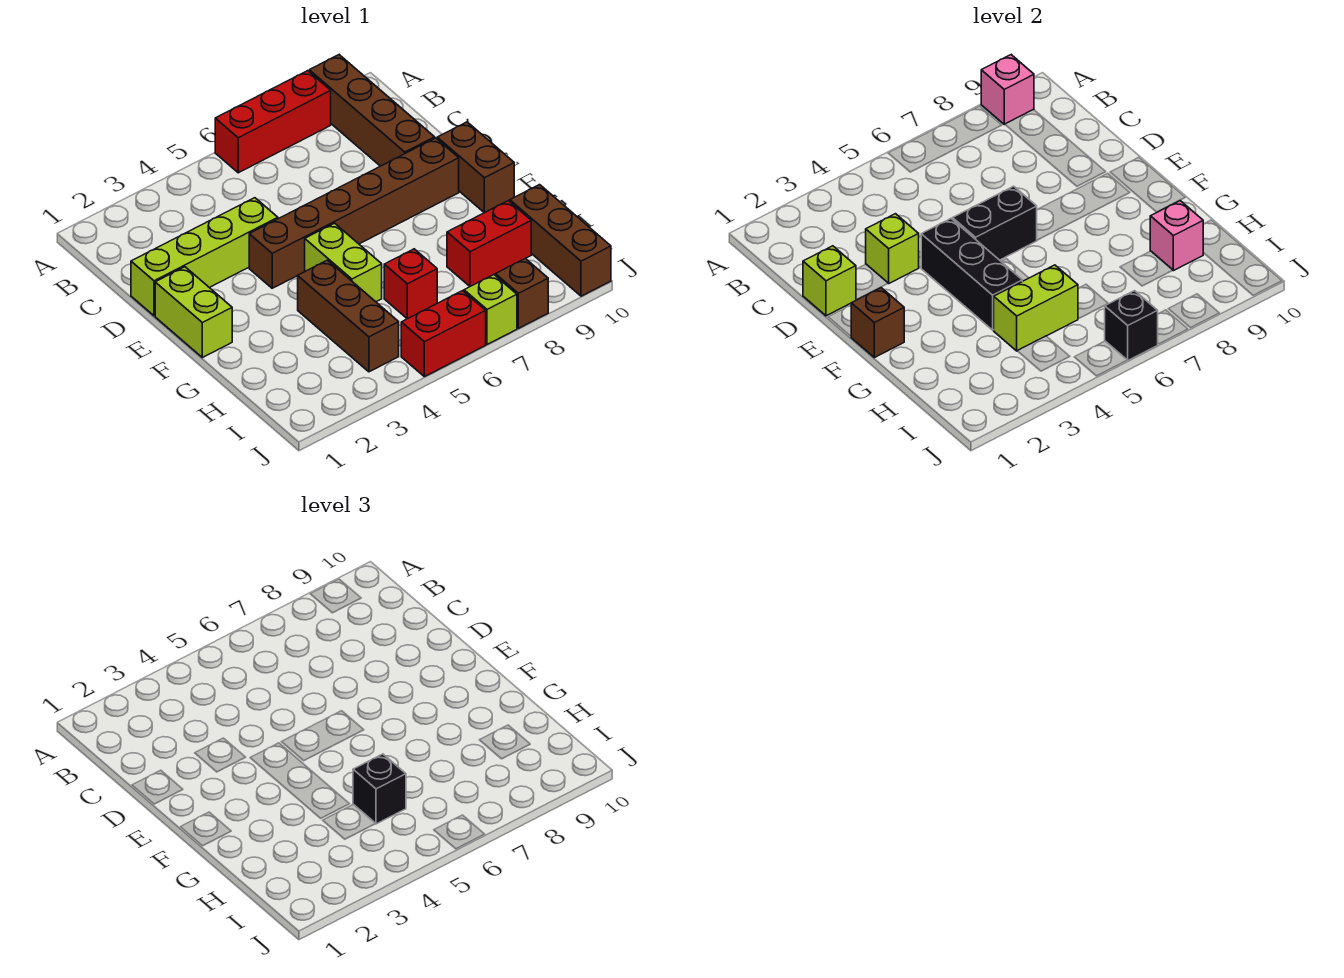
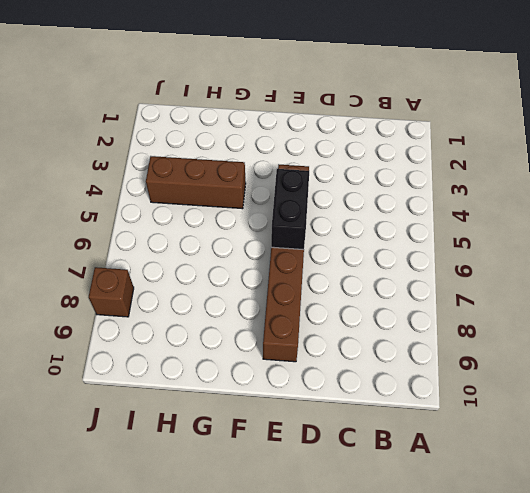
none -> red brick A6:A8 level 1
none -> brown brick A9:D9 level 1
none -> lime brick D1:D4 level 1

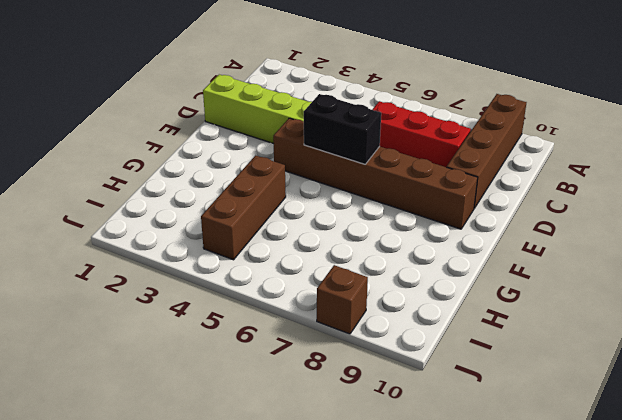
red brick C6:C8 level 1 -> red brick A6:A8 level 1
none -> lime brick E1:F1 level 1
none -> brown brick E10:F10 level 1
none -> lime brick F5:G5 level 1

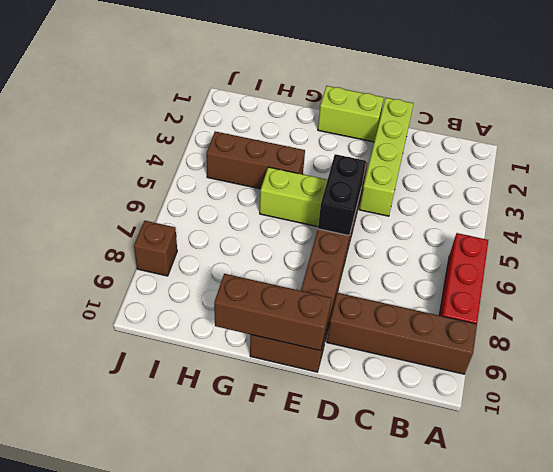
brown brick E10:G10 level 2 -> brown brick H10:J10 level 1
none -> red brick H6 level 1
none -> red brick H8:H9 level 1
none -> red brick J5:J6 level 1

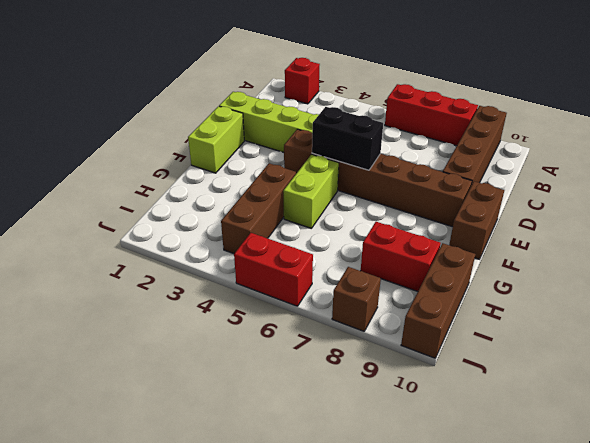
red brick A2 level 1 -> red brick H6 level 1
none -> lime brick J7 level 1
none -> pink brick A9 level 2
none -> lime brick D1 level 2

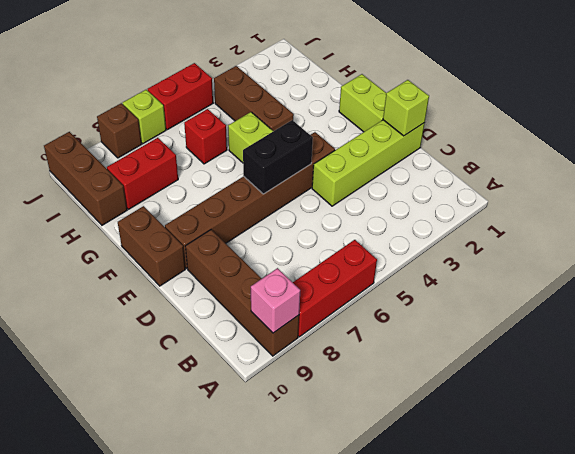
none -> lime brick D3 level 2
none -> black brick E4:G4 level 2
none -> brown brick F1 level 2

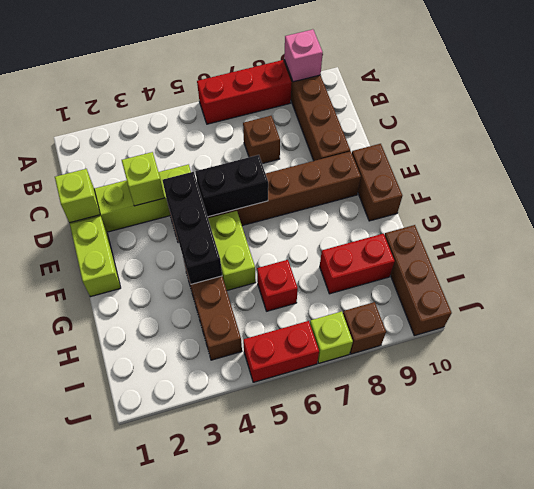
brown brick C7 level 1 -> brown brick F1 level 2
none -> lime brick H4:H5 level 2
none -> pink brick H9 level 2
none -> black brick J6 level 2

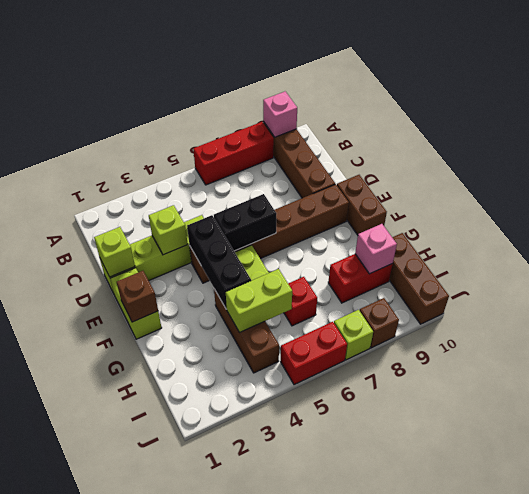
none -> black brick J6 level 2
none -> black brick H5 level 3

